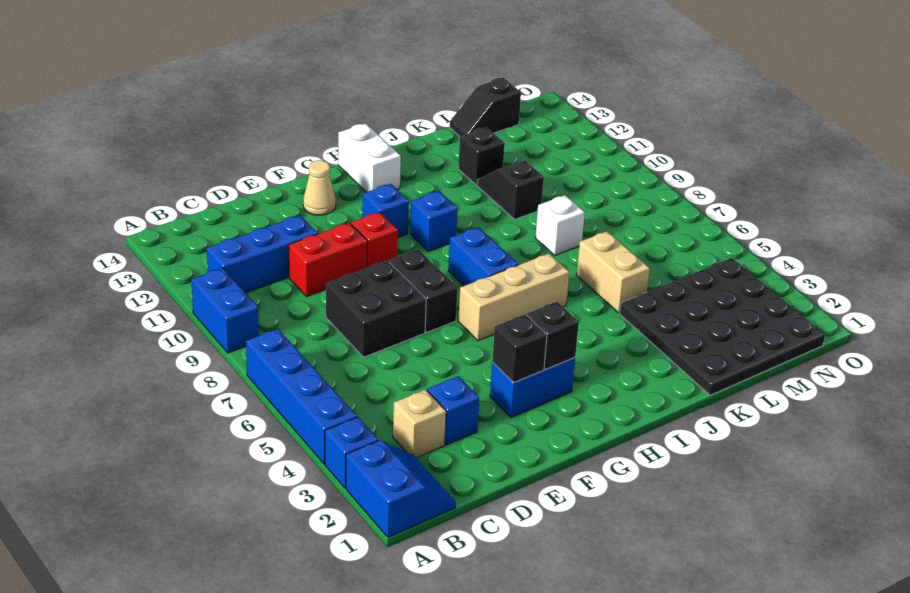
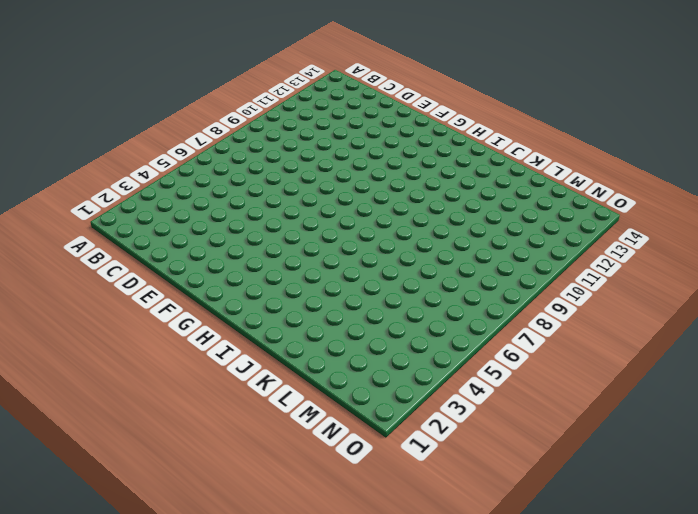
none -> blue slope A1:B2 level 1 top A
none -> blue brick A3 level 1
none -> blue brick A4:A7 level 1

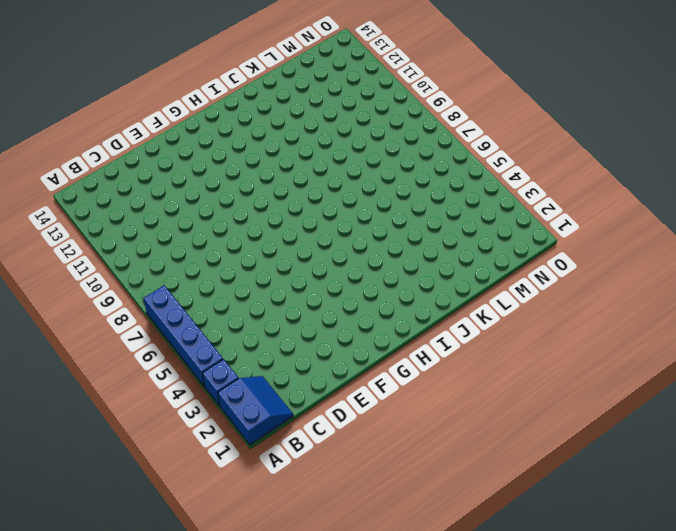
none -> blue brick A9:A10 level 1
none -> blue brick B11:D11 level 1
none -> tan brick C3 level 1

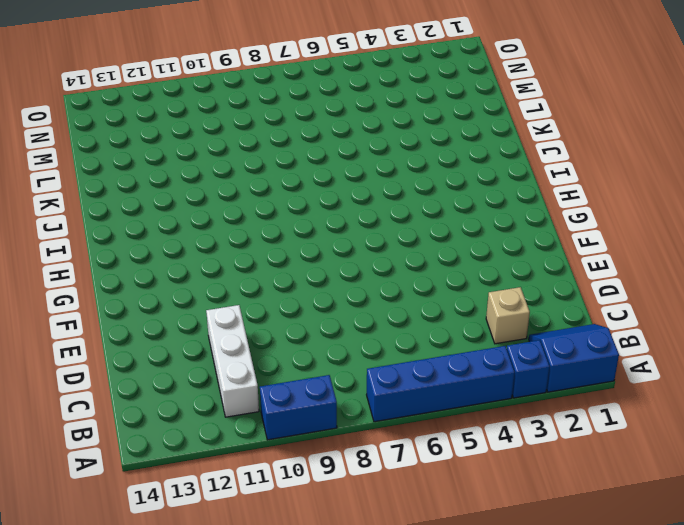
white brick B11:D11 level 1 -> blue brick B11:D11 level 1
none -> blue brick D3 level 1
none -> black brick D7:E8 level 1
none -> red brick D10:E10 level 1

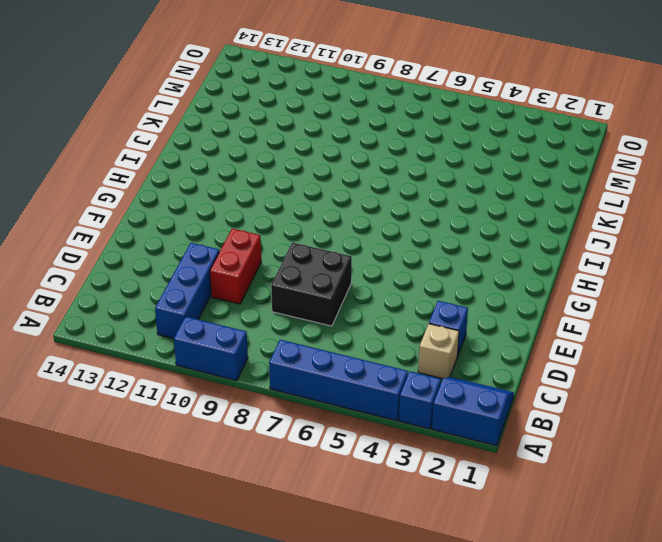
none -> blue brick F3:G3 level 1
none -> black brick F7:F8 level 1
none -> red brick F10 level 1

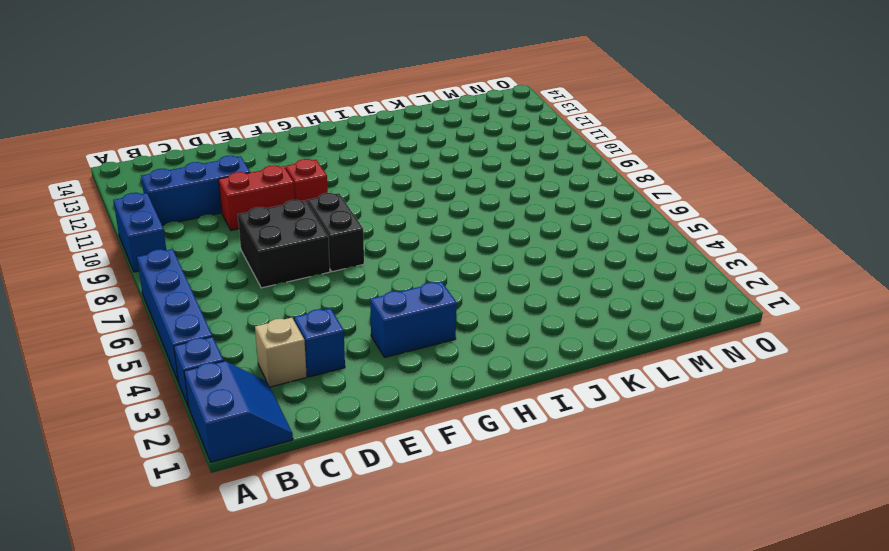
none -> tan cone F13 level 1
none -> tan brick G6:I6 level 1
none -> blue brick G11 level 1

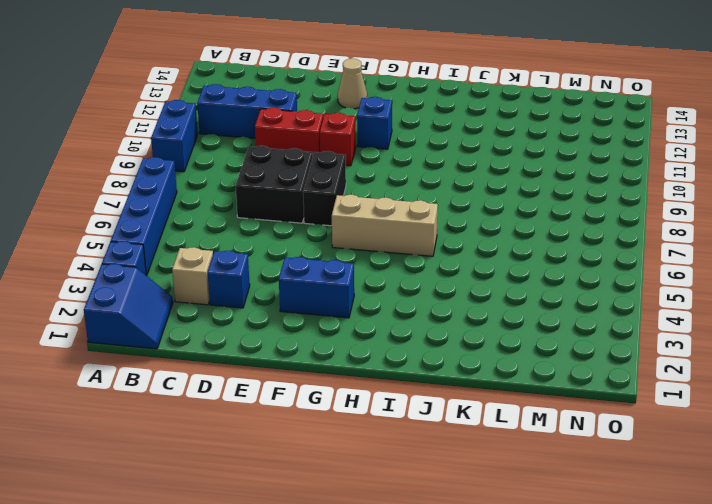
none -> blue brick H7:H8 level 1
none -> blue brick H10 level 1
none -> white brick H13:H14 level 1

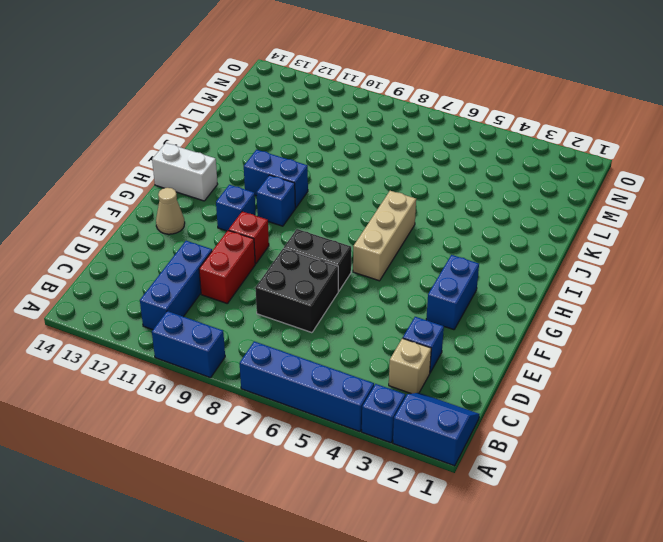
blue brick I10:I11 level 1 -> blue brick H7:H8 level 1
none -> black plate K1:N4 level 1
none -> tan brick K5:K6 level 1
none -> white brick K8 level 1

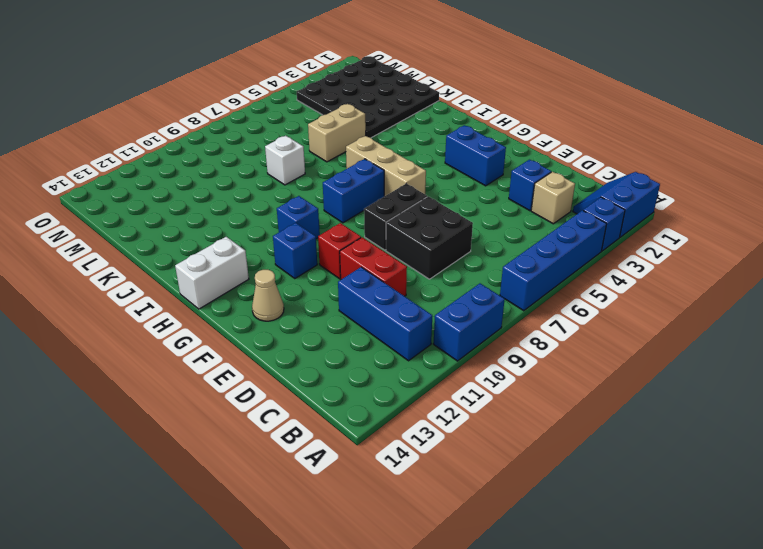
none -> black slope K10:K11 level 1 top 10
none -> black brick K12 level 1
none -> black slope L14:M14 level 1 top M

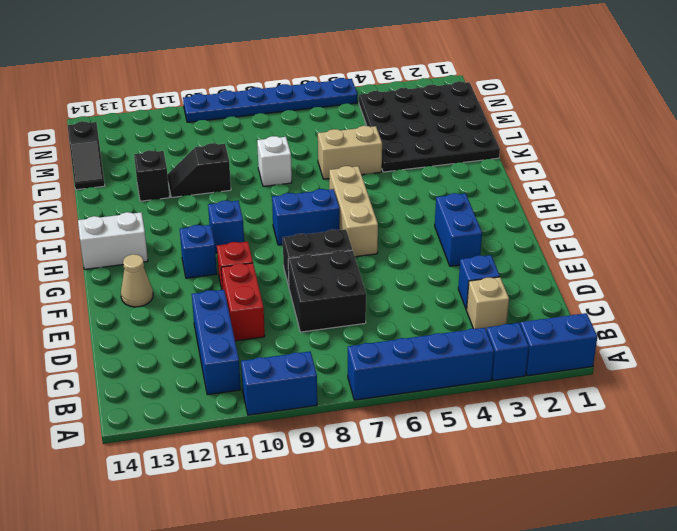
blue plate O5:O10 level 1 -> none
none -> black brick F3 level 2
none -> black brick G3 level 2

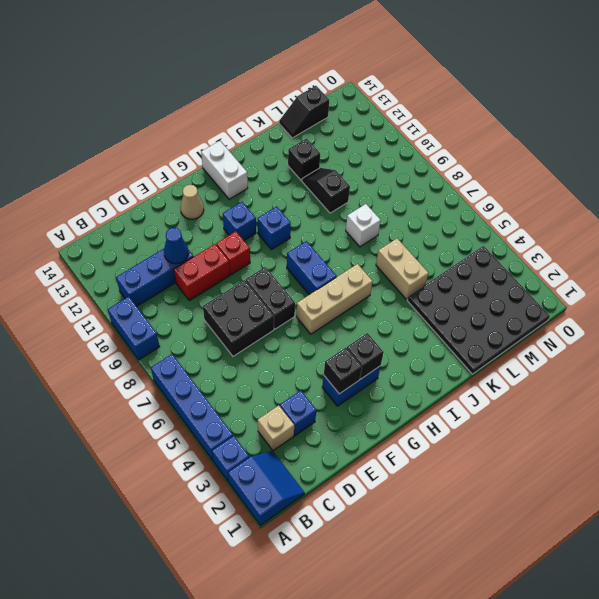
blue cone D11 level 2 -> none

